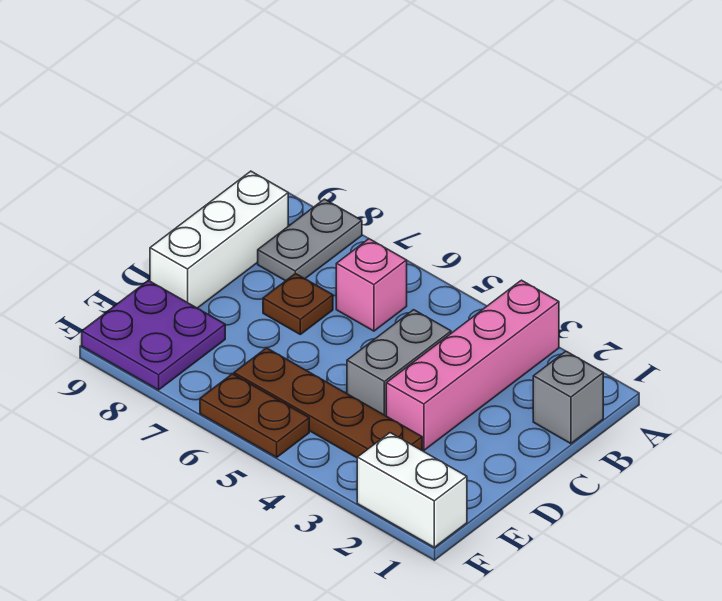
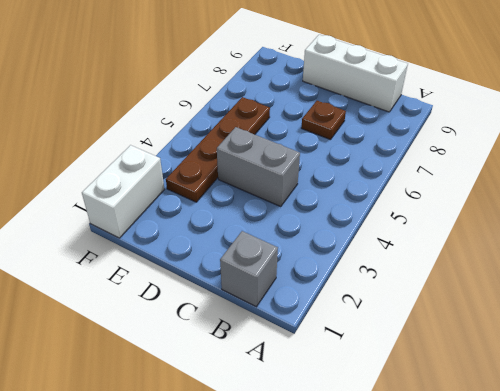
none -> pink brick A3:D3 level 1
none -> grey plate A8:B8 level 1

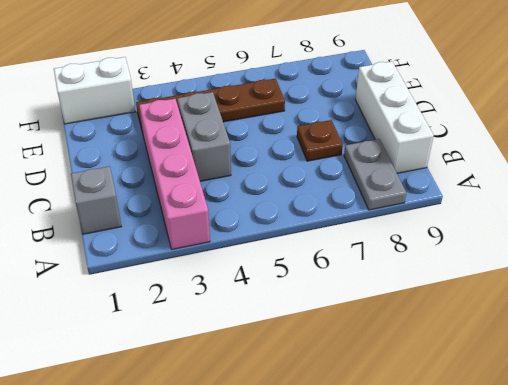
none -> pink brick B6 level 1
none -> purple plate E8:F9 level 1

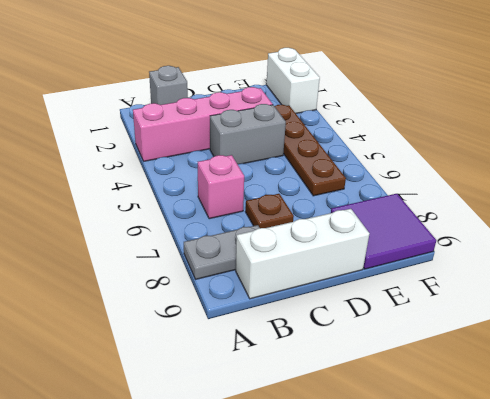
purple tile E8:F9 level 1 -> purple plate E8:F9 level 1
none -> brown plate F5:F6 level 1

